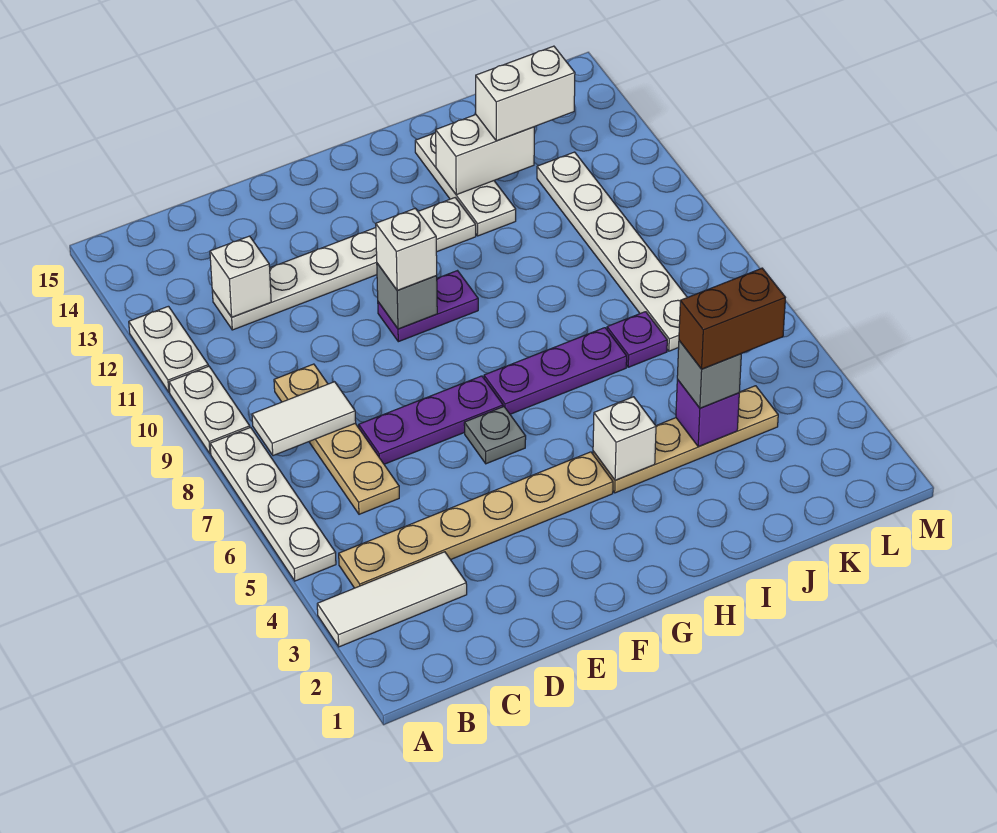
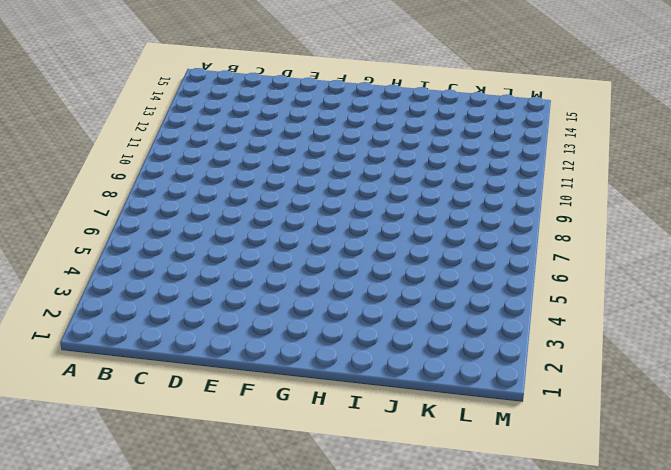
none -> white tile A3:C3 level 1
none -> white plate A5:A8 level 1
none -> white plate A9:A10 level 1

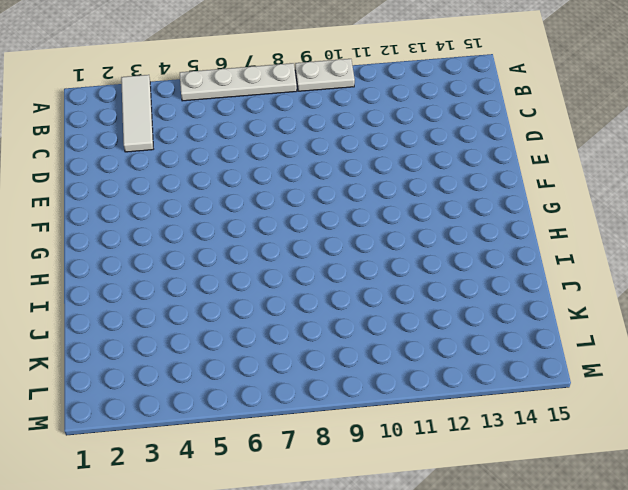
none -> white plate A11:A12 level 1
none -> tan plate B4:G4 level 1
none -> tan plate C6:C9 level 1

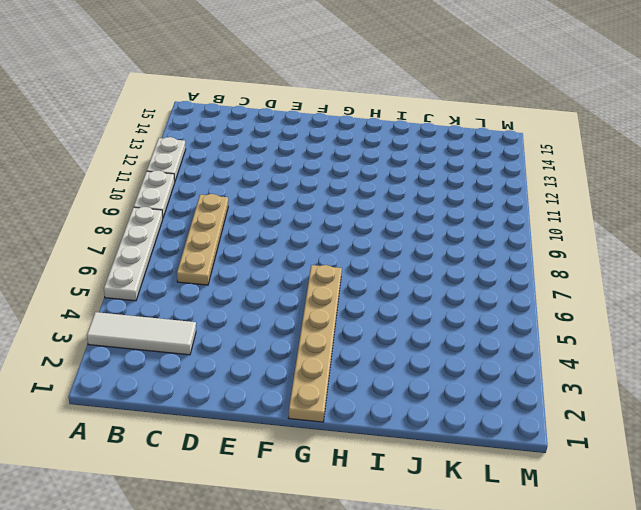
tan plate G1:G6 level 1 -> tan plate B4:G4 level 1
none -> white plate C12:H12 level 1
none -> purple plate D7:F7 level 1
none -> grey plate F6 level 1

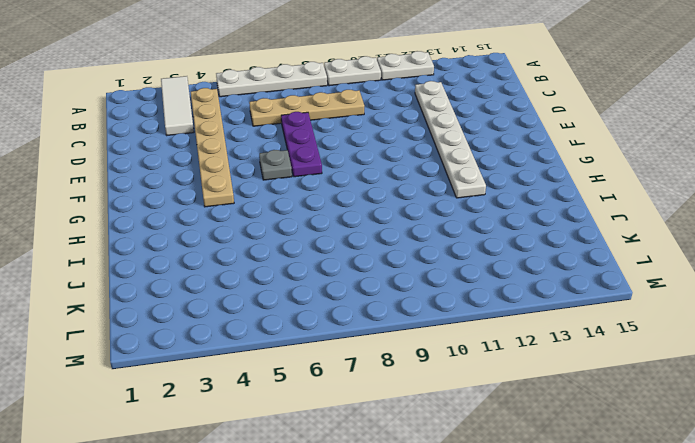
none -> purple plate F10:G10 level 1
none -> purple plate G7:I7 level 1
none -> tan plate H4:K4 level 1

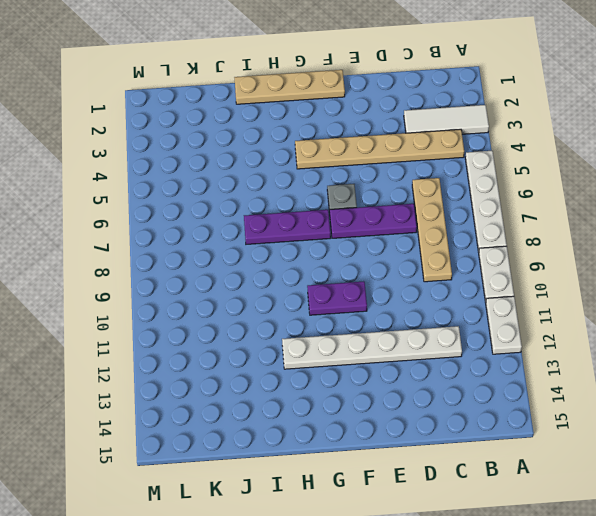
tan plate F1:I1 level 1 -> tan plate H4:K4 level 1
none -> white plate I12:I14 level 1
none -> purple plate J7 level 1
none -> white plate K7:K12 level 1

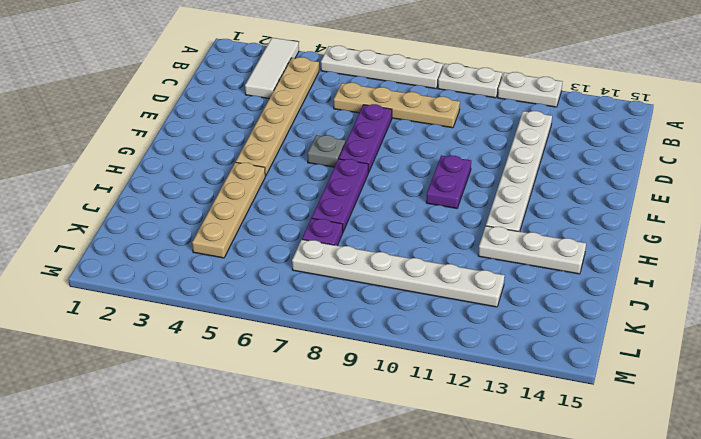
none -> white tile B8:C8 level 2
none -> white brick C12 level 2
none -> grey brick F10 level 2

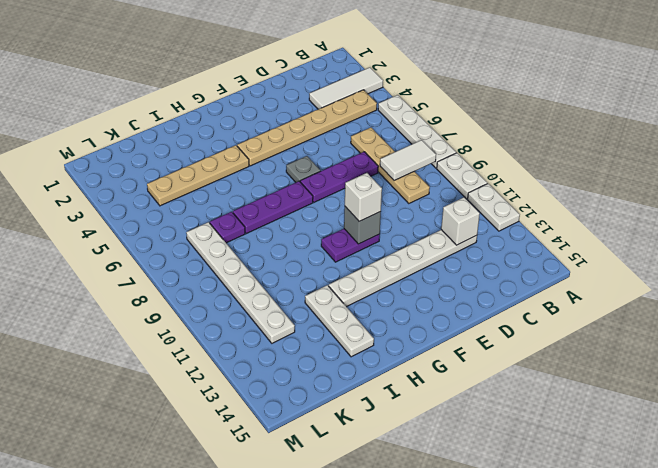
none -> white brick H4 level 2
none -> white brick I13:J13 level 2
none -> purple brick J4 level 2

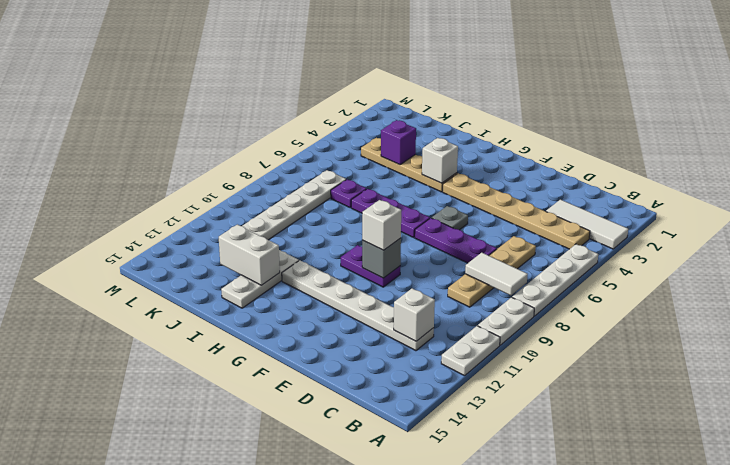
none -> grey brick J4 level 3
none -> white brick J13:K13 level 3
none -> brown brick J4:K4 level 4

